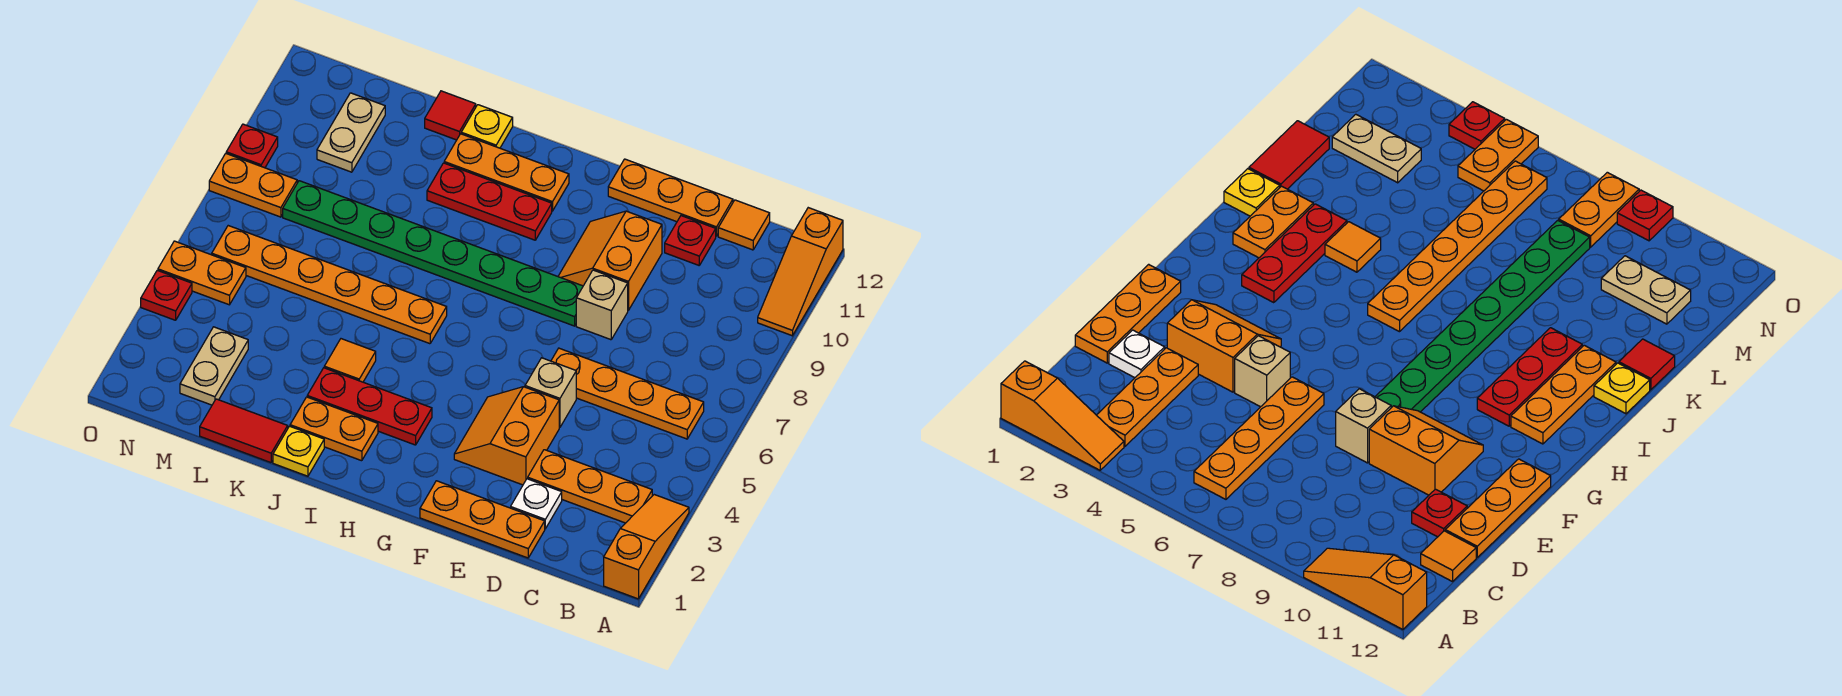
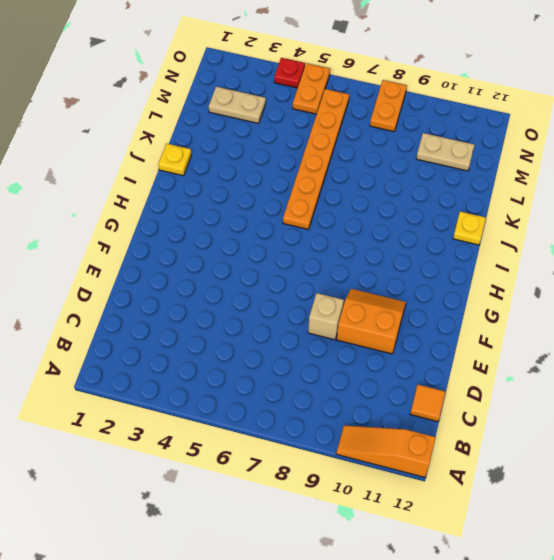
none -> orange slope A1:A3 level 1 top 1
none -> orange plate B3:D3 level 1
none -> orange plate B6:E6 level 1
none -> orange plate D1:F1 level 1

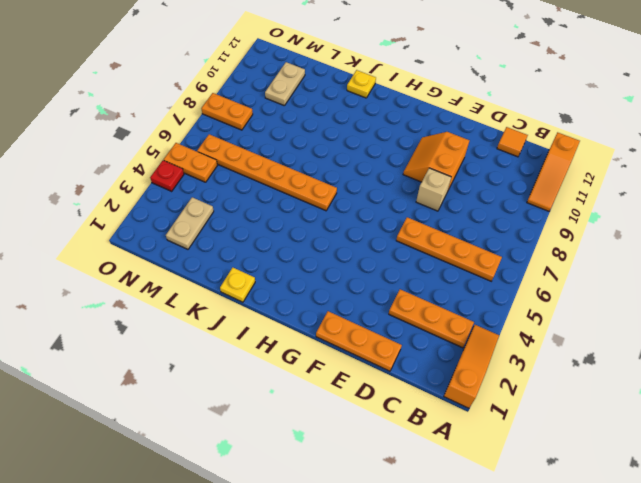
none -> white plate D2 level 1
none -> red plate D11 level 1
none -> orange plate D12:F12 level 1
none -> orange slope E3:F4 level 1 top E

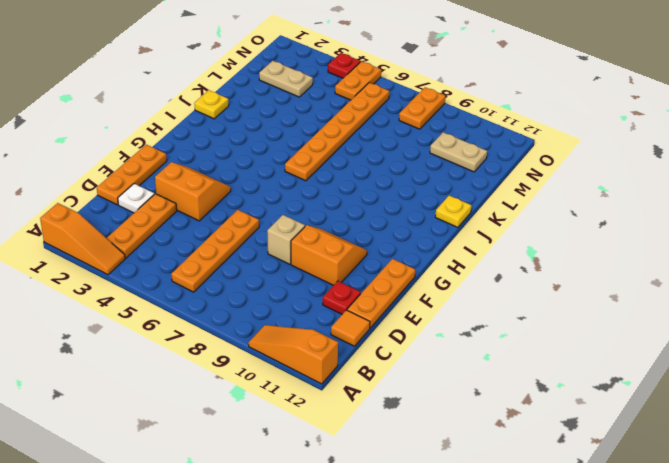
none -> tan brick E5 level 1
none -> green plate F8:M8 level 1
none -> red plate H3:J3 level 1
none -> red plate H10:J10 level 1

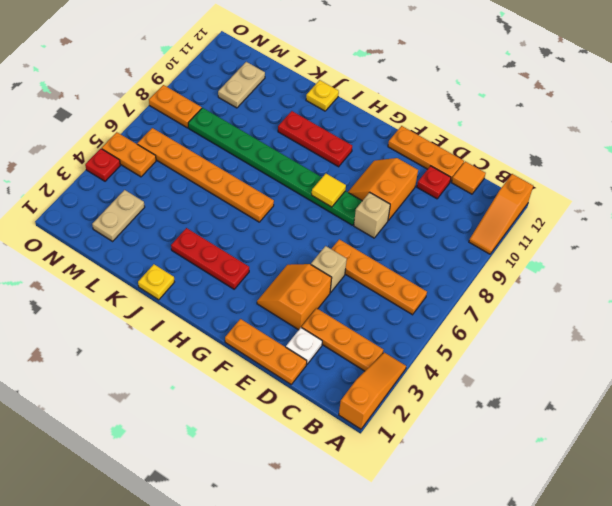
yellow tile G8 level 2 -> none
none -> orange plate H11:J11 level 1
none -> orange plate I2:J2 level 1
none -> orange tile J4 level 1
none -> red tile K1:L1 level 1

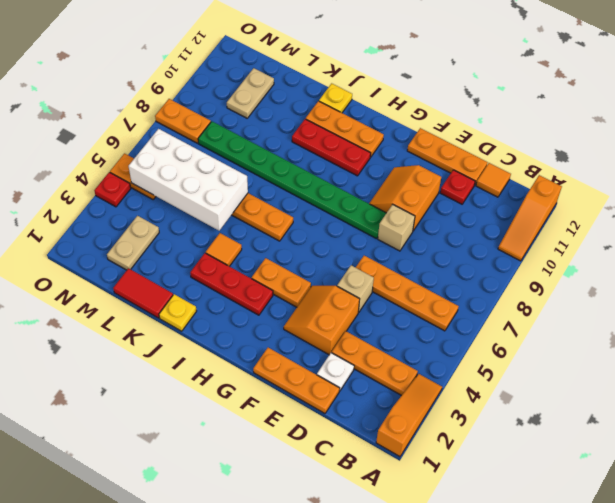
orange plate G4:H4 level 1 -> orange plate I2:J2 level 1
white brick K5:N6 level 2 -> none
none -> red tile K12 level 1
none -> red plate O9 level 1

